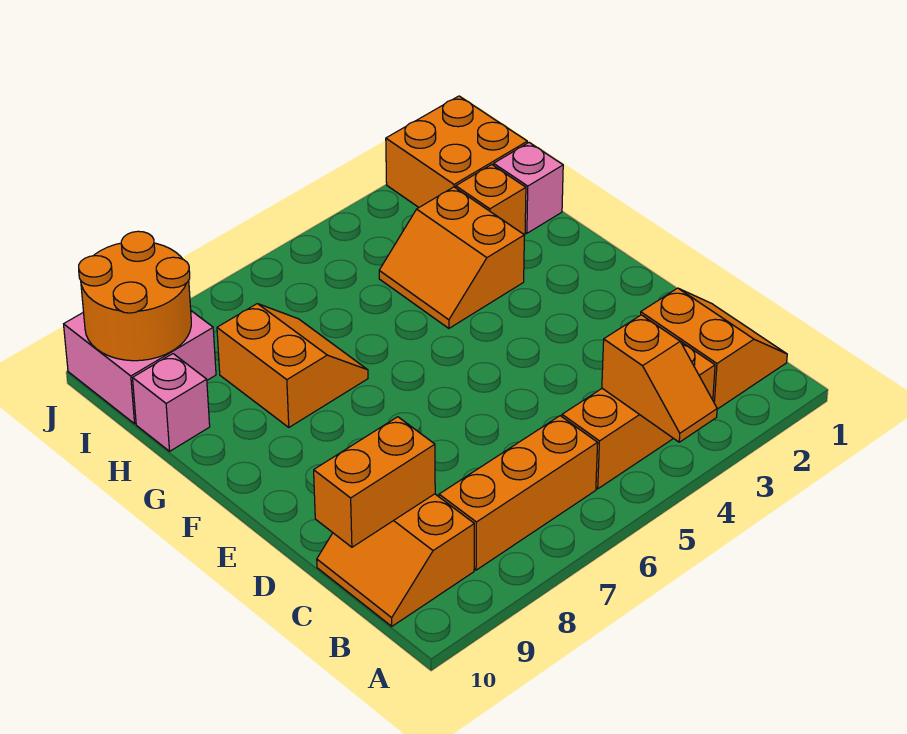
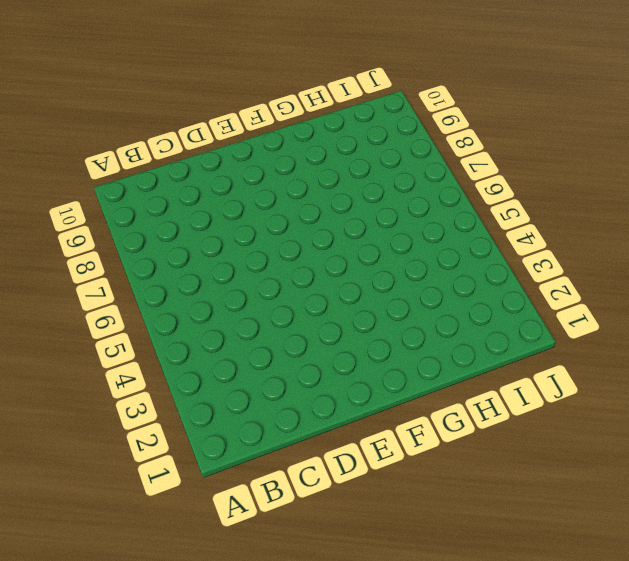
none -> orange slope B1:C2 level 1 top 2
none -> orange brick B3:B5 level 1
none -> orange brick B6:B8 level 1

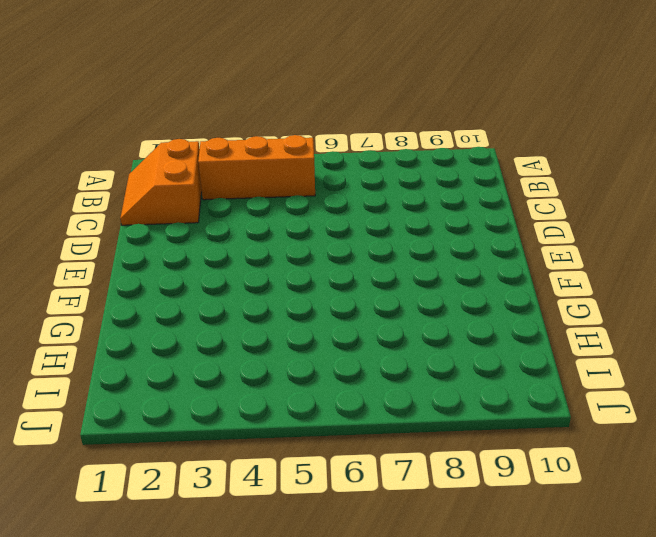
none -> orange brick B6:B8 level 1
none -> orange slope B9:C10 level 1 top 9
none -> orange slope G3:H4 level 1 top 3

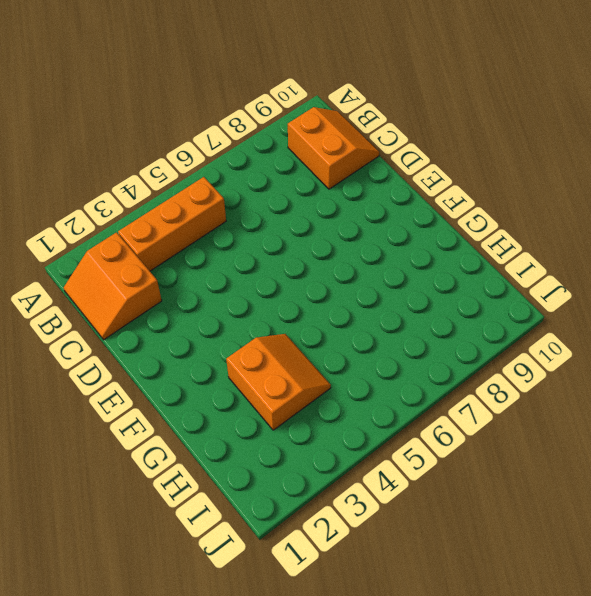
none -> orange brick B6:B8 level 1
none -> orange slope G7:H8 level 1 top 8
none -> pink brick H1 level 1

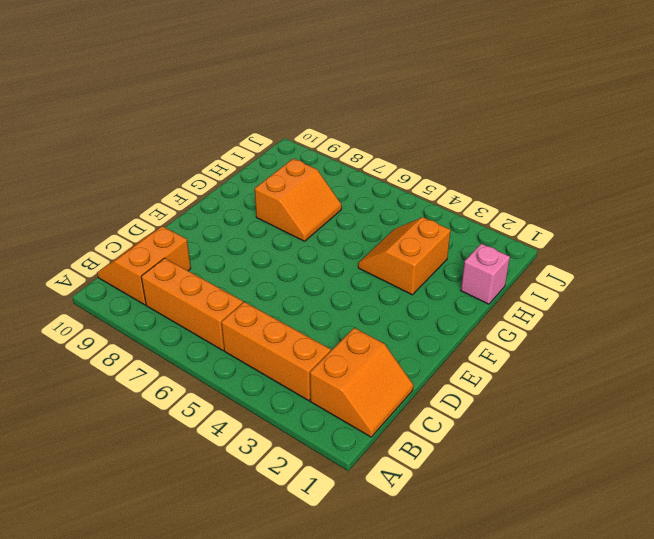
none -> orange brick H2 level 1
none -> pink brick H10 level 1
none -> orange brick I1:J2 level 1

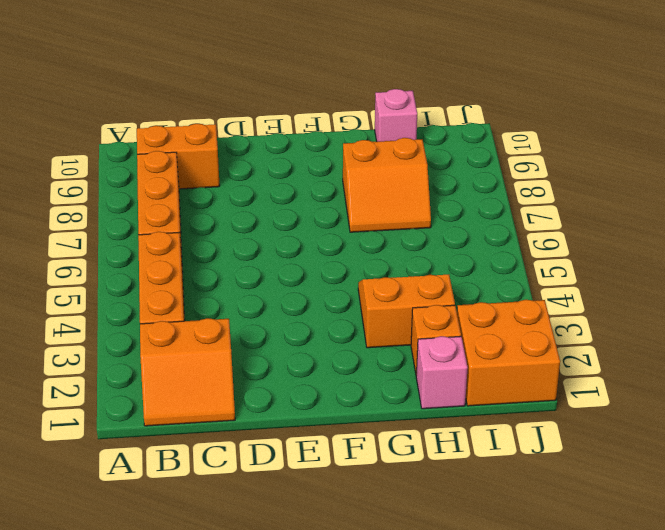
none -> pink brick I9:J10 level 1
none -> orange slope A4:B4 level 2 top B
none -> orange brick C9:C10 level 2

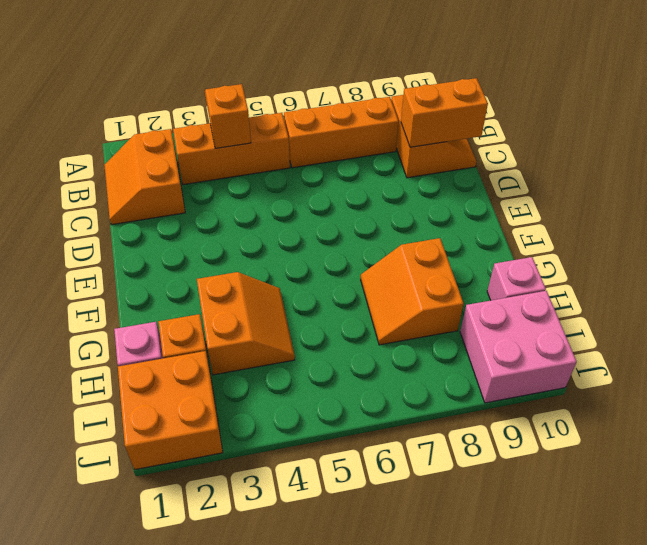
none -> orange round brick I9:J10 level 2

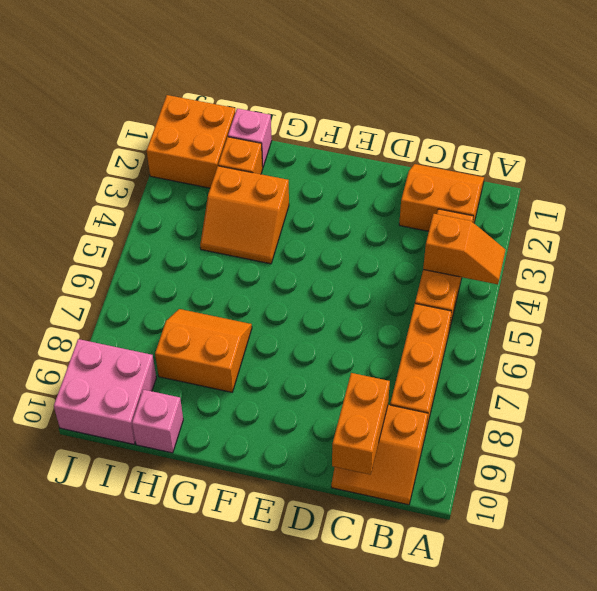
none -> orange round brick I9:J10 level 2

